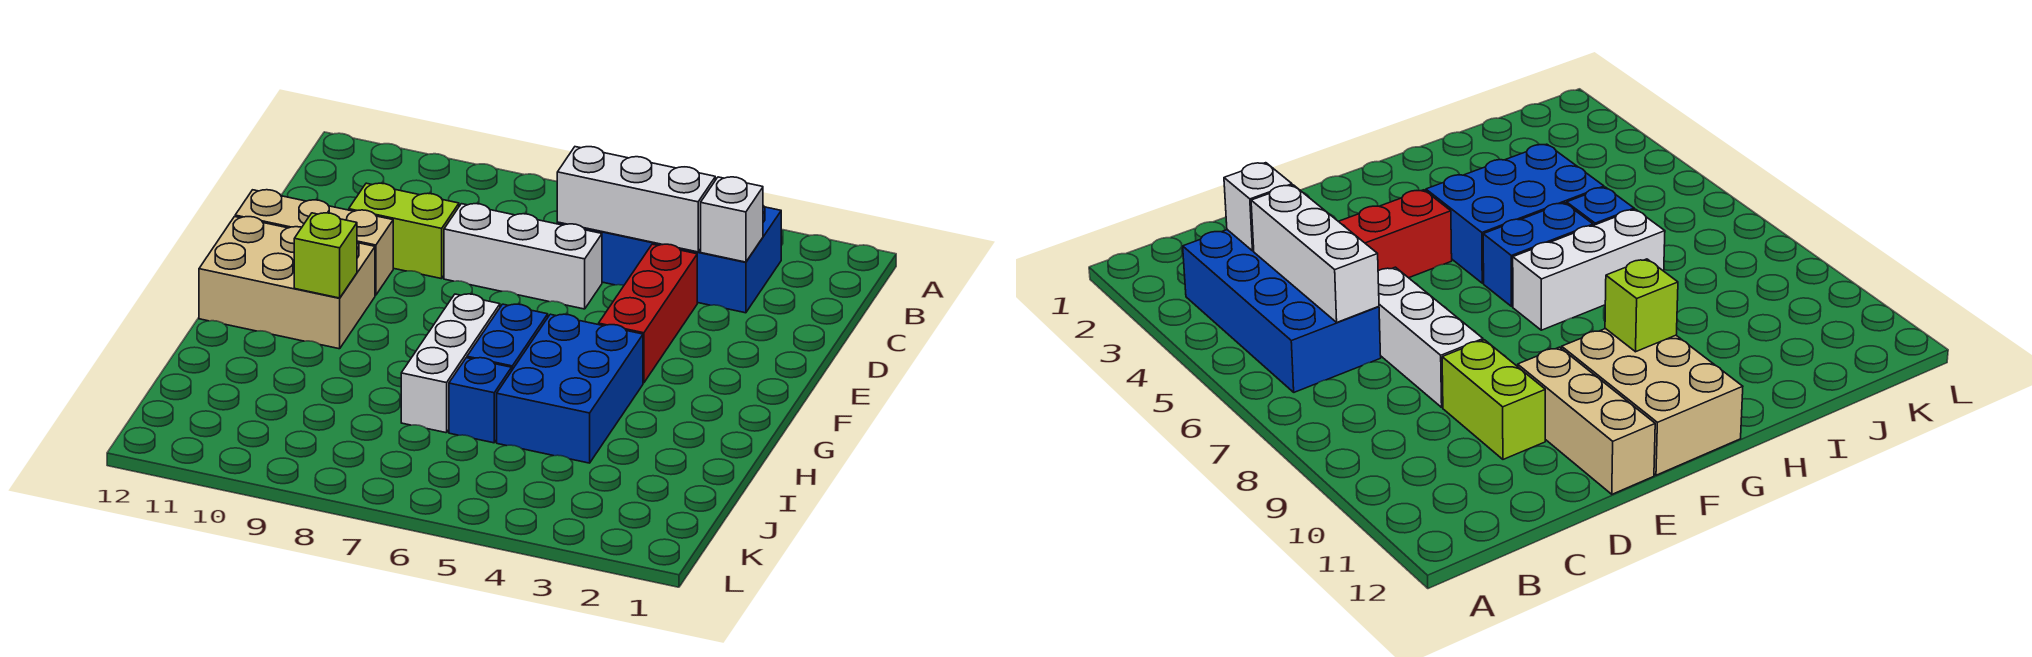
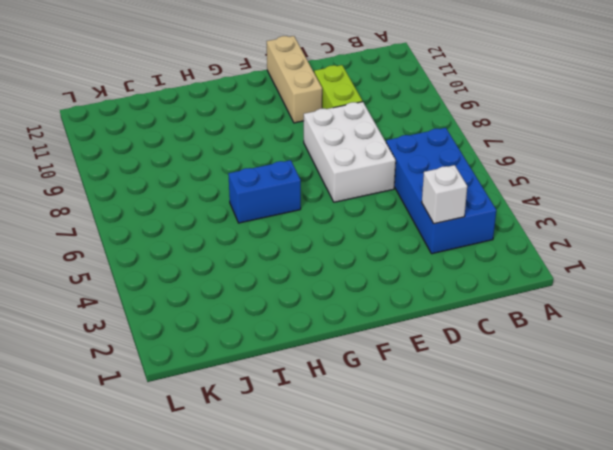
white brick D6:E8 level 1 -> white brick D6:D8 level 1
none -> red brick D4:F4 level 1
none -> tan brick F10:G12 level 1
none -> blue brick G4:I5 level 1

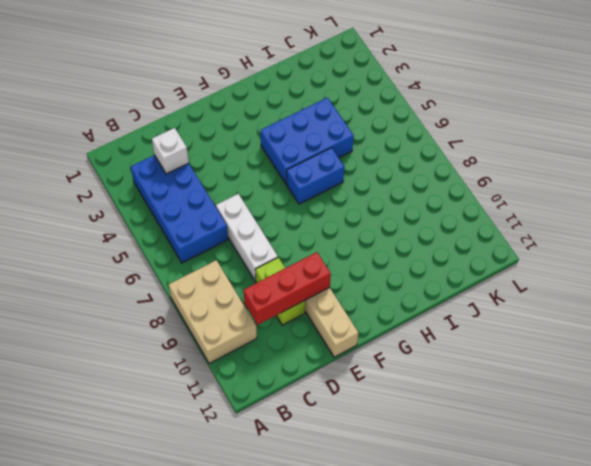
tan brick A8:B10 level 1 -> tan brick F10:G12 level 1
red brick C10:E10 level 2 -> red brick D4:F4 level 1
none -> white brick G7:I7 level 1
none -> blue brick I6 level 1
none -> white brick C4:C6 level 2

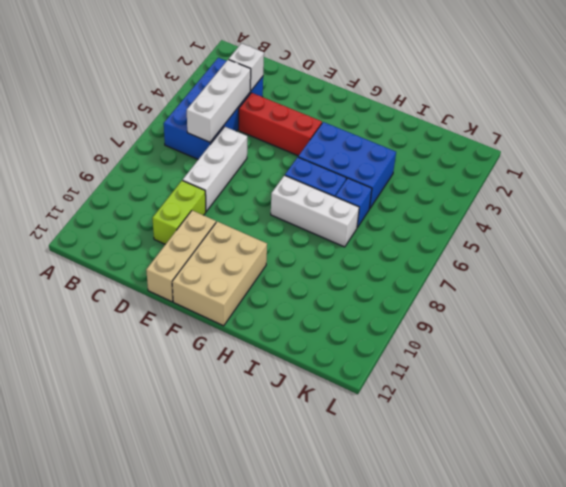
none -> lime brick G10 level 2

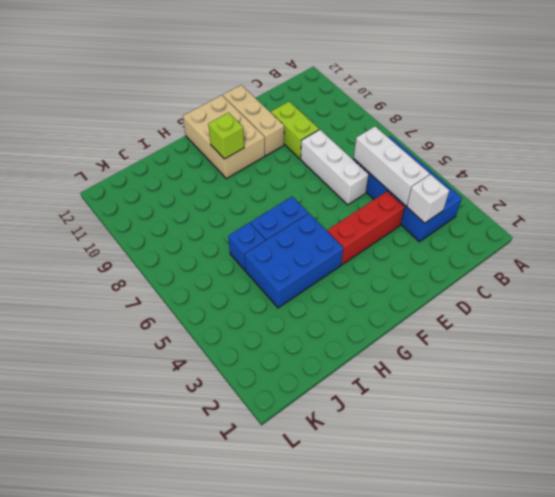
none -> white brick G7:I7 level 1

